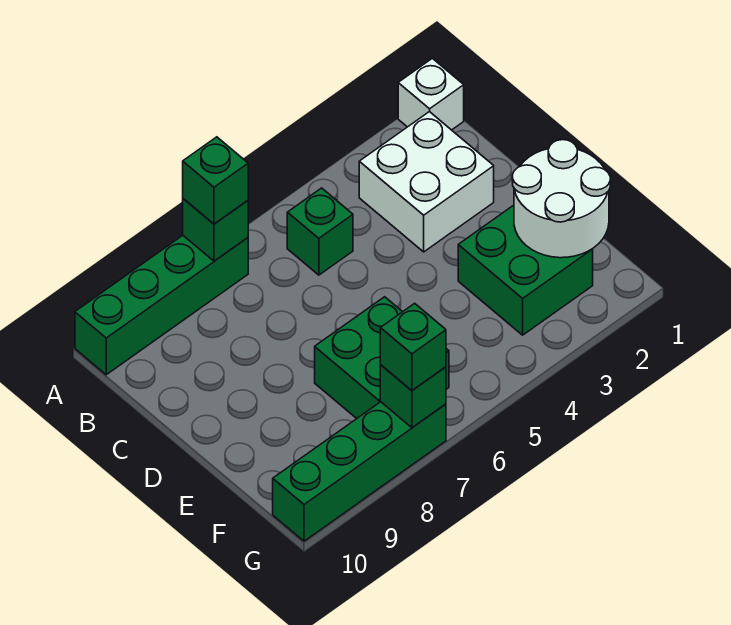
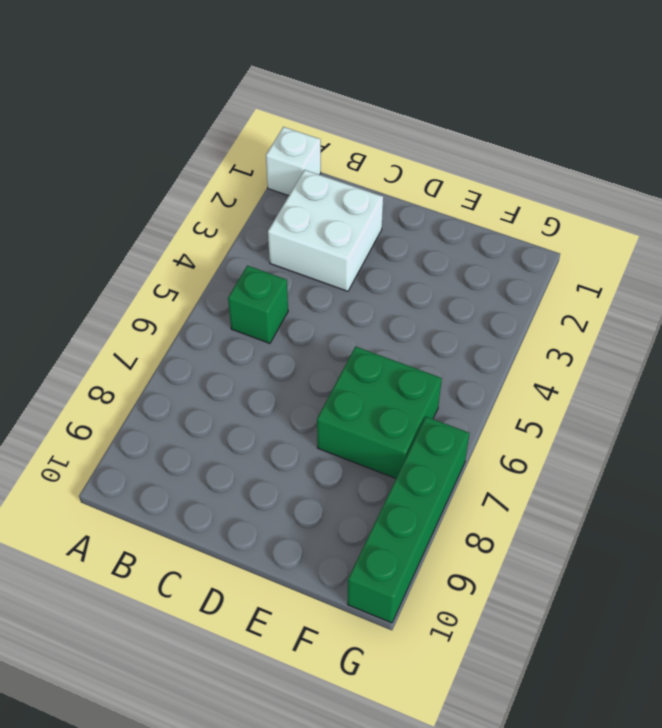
none -> green brick A7:A10 level 1
none -> green brick E2:F3 level 1
none -> green brick A7 level 2

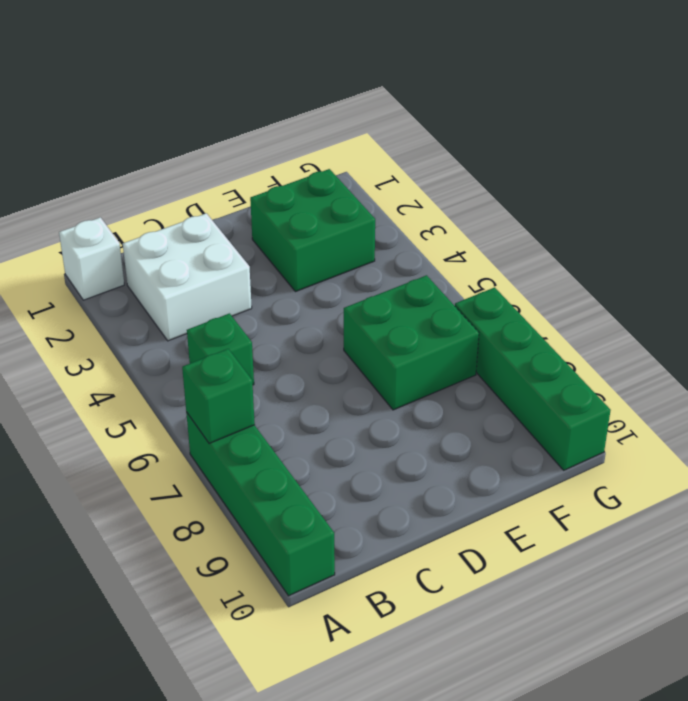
none -> white round brick E1:F2 level 2
none -> green brick G7 level 2
none -> green brick A7 level 3

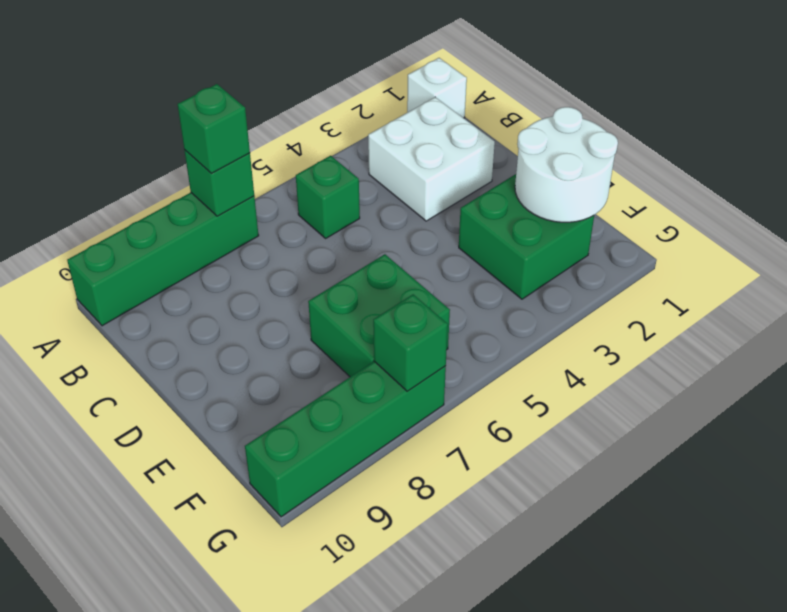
none -> green brick G7 level 3

